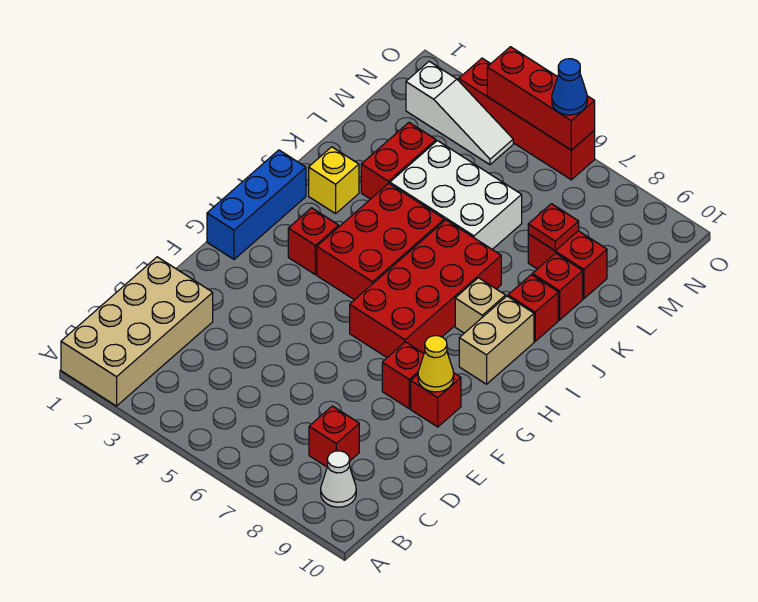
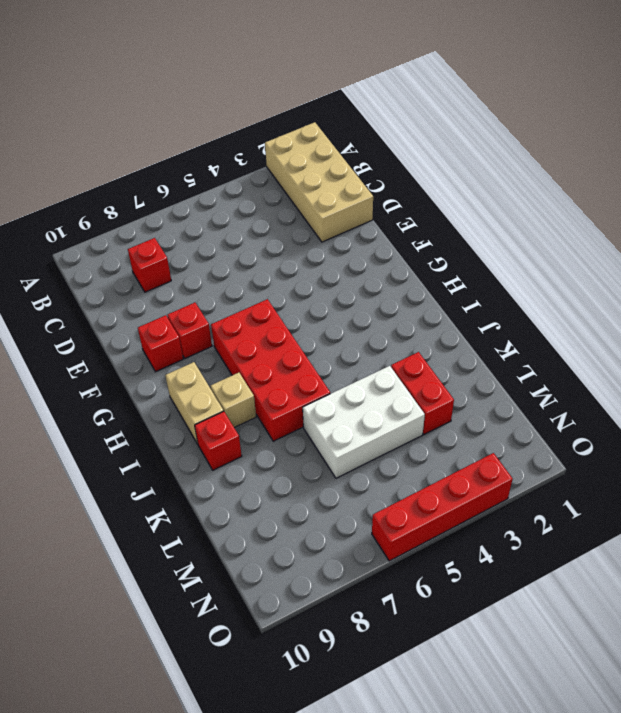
none -> white cone B9 level 1
none -> blue brick G1:I1 level 1
none -> red brick H3 level 1

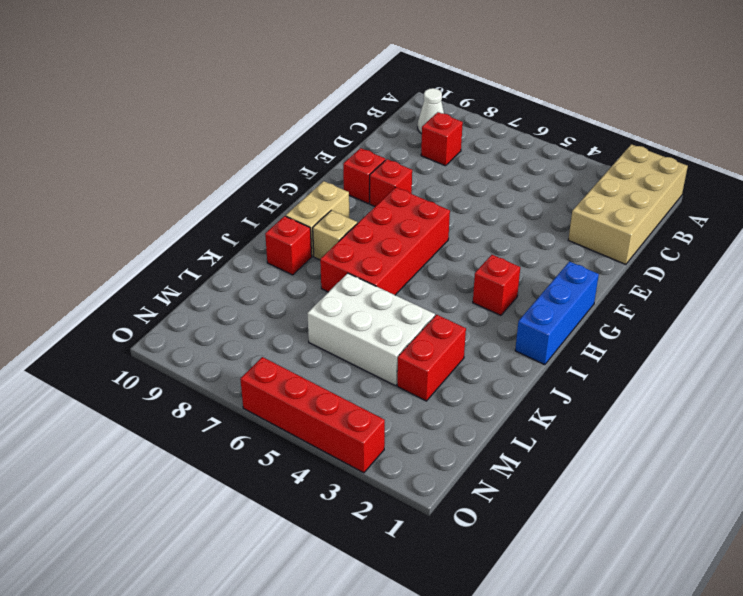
none -> red brick H4:J5 level 1
none -> yellow brick J2 level 1
none -> red brick K9 level 1

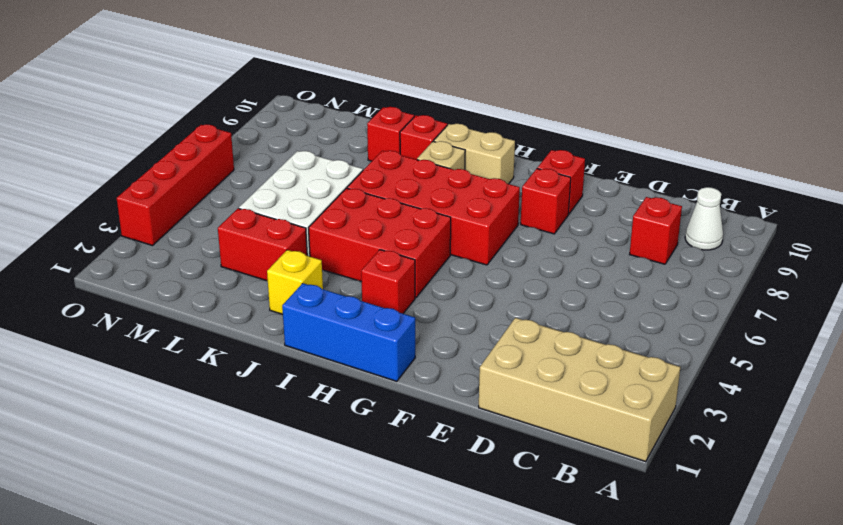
none -> red brick L8:L9 level 1
none -> white slope N2:N4 level 1 top 2
none -> yellow cone F9 level 2

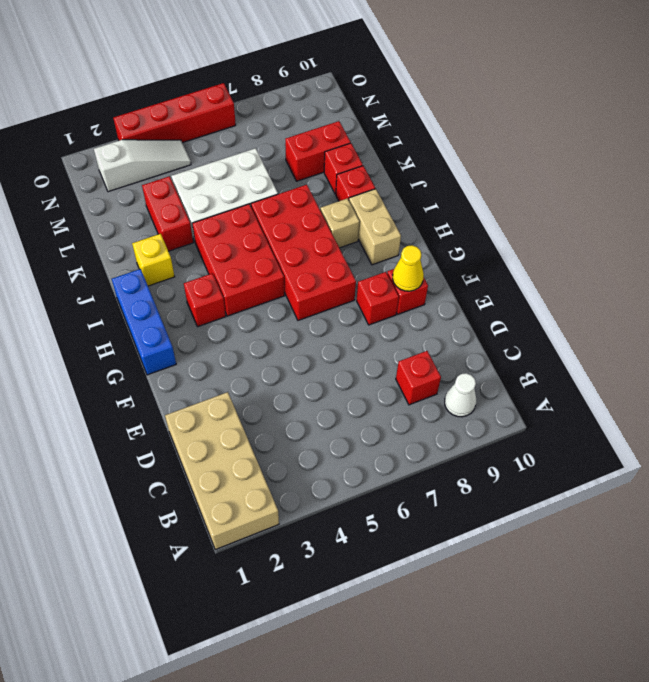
none -> red plate L8 level 2
none -> red brick O4:O6 level 2
none -> blue cone O6 level 3

